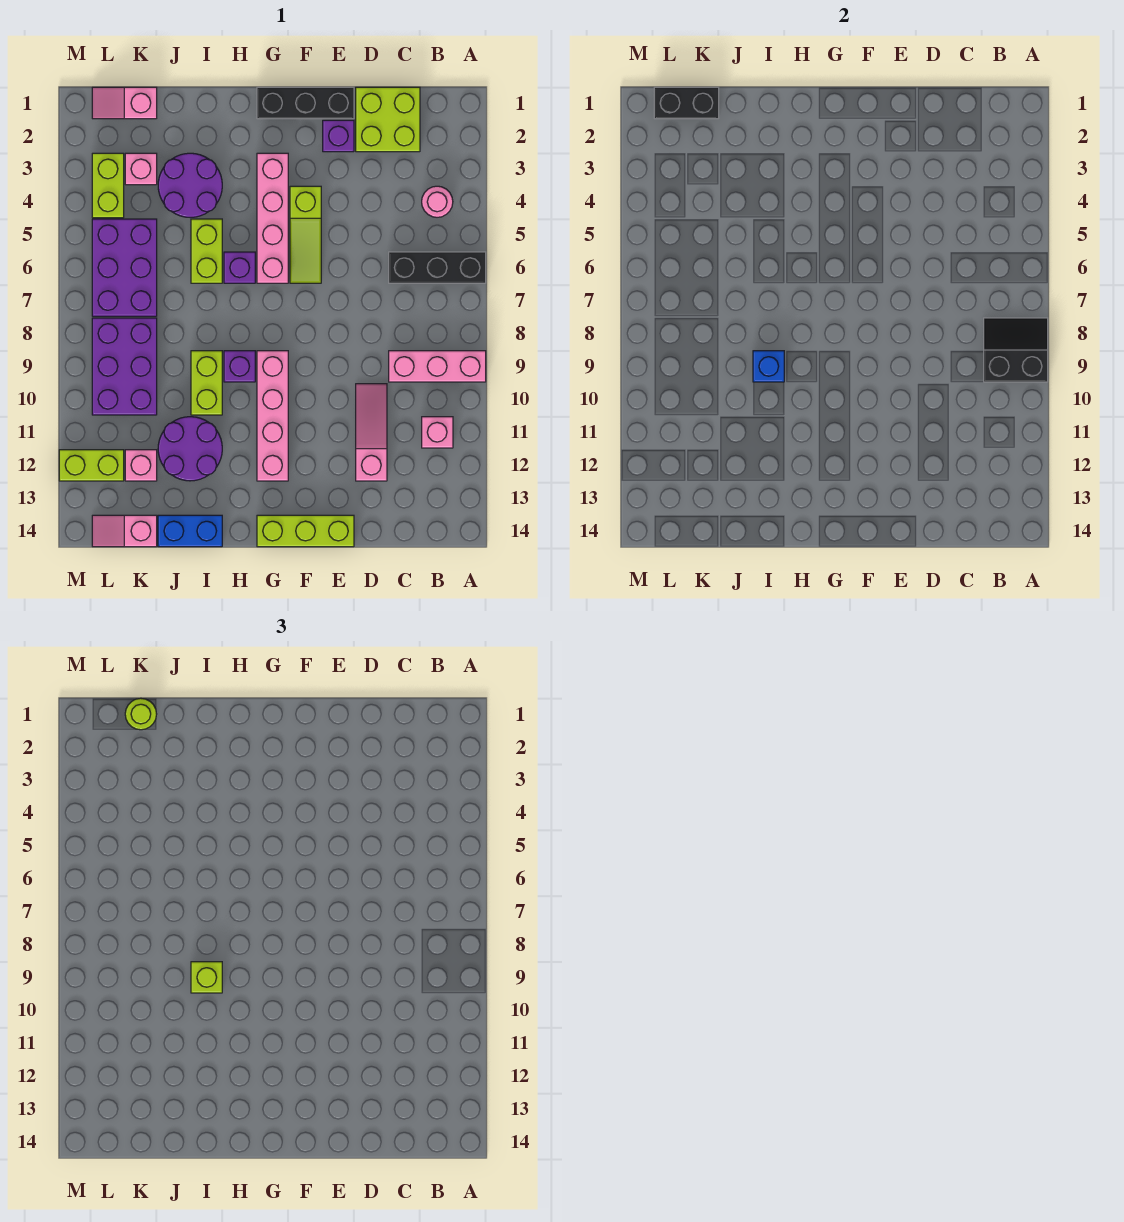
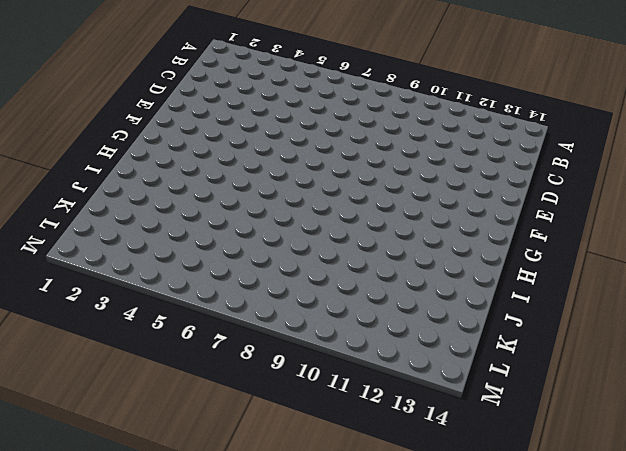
none -> black brick A6:C6 level 1
none -> pink brick A9:C9 level 1
none -> pink round brick B4 level 1
none -> pink brick B11 level 1

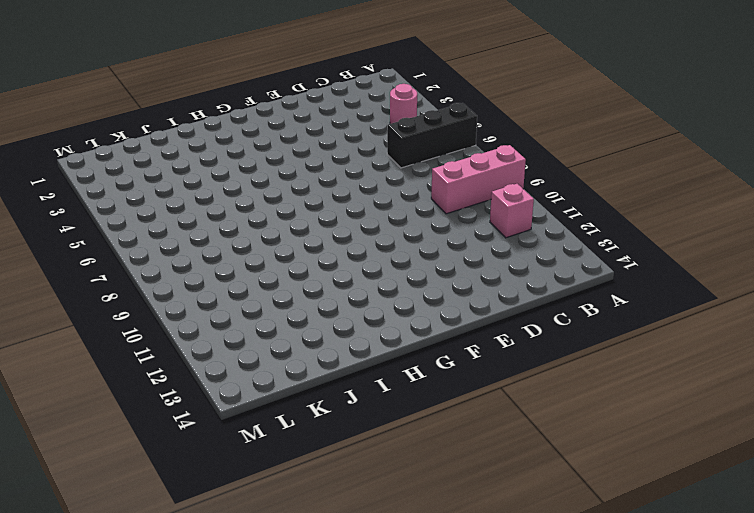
none -> lime brick C1:D2 level 1
none -> pink slope D10:D12 level 1 top 12
none -> black brick E1:G1 level 1
none -> purple brick E2 level 1

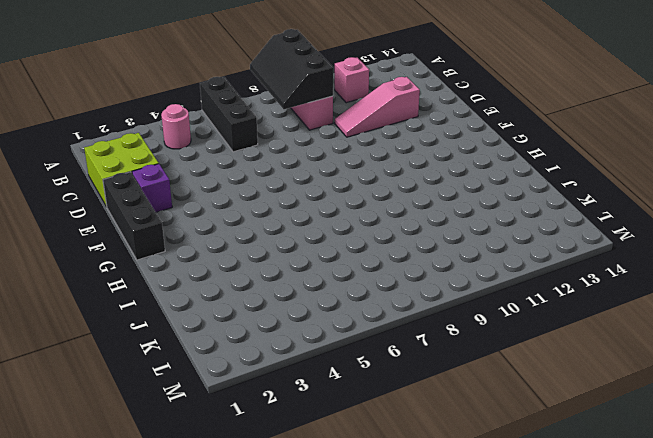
black slope A8:C9 level 2 top 9 -> black slope A8:B9 level 2 top 9
none -> lime brick E14:G14 level 1
none -> lime slope F4:F6 level 1 top 4
none -> pink brick G3:G6 level 1
none -> pink brick G9:G12 level 1

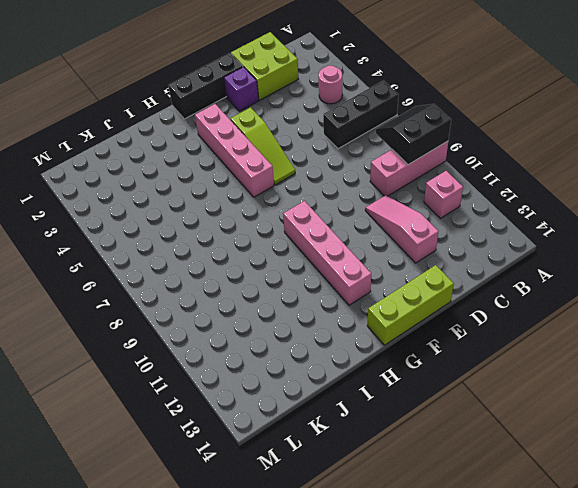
none -> purple brick H6 level 1
none -> purple brick H9 level 1
none -> purple round brick I3:J4 level 1
none -> lime brick I5:I6 level 1

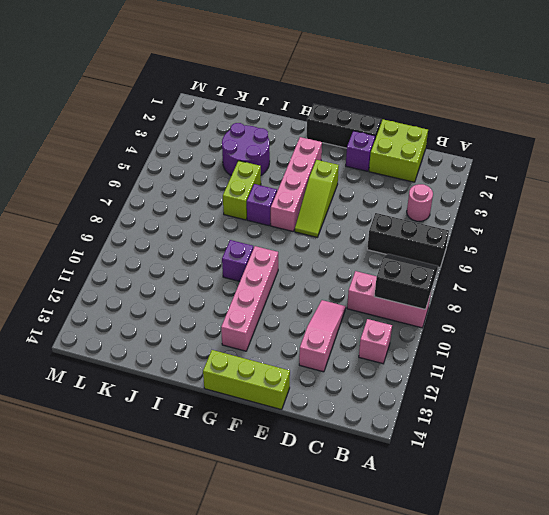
none -> lime brick I9:I10 level 1
none -> purple round brick I11:J12 level 1
none -> blue brick I14:J14 level 1
none -> pink slope K1:L1 level 1 top K

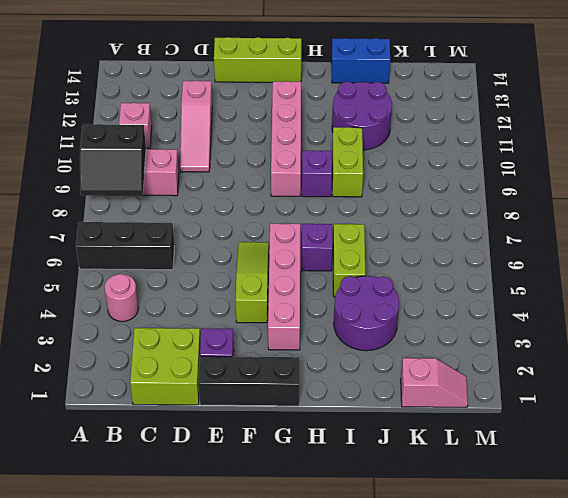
none -> pink brick K3 level 1
none -> purple brick K5:L7 level 1
none -> purple brick K8:L10 level 1
none -> pink brick K12 level 1

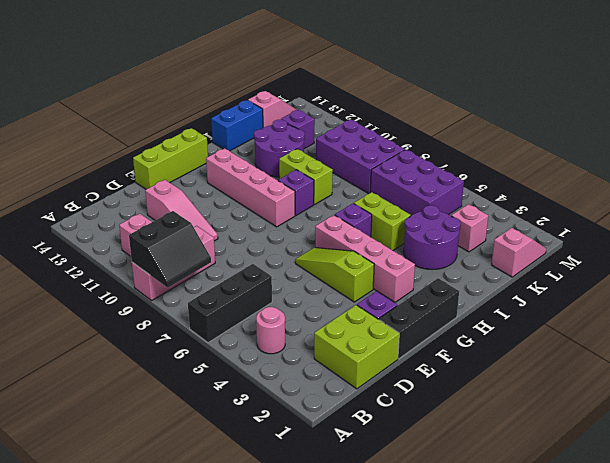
purple brick K12 level 1 -> pink brick K12 level 1
none -> lime brick L3:L4 level 1
none -> lime brick L12:M12 level 1
none -> blue brick I9 level 2
none -> black brick K1:L1 level 2

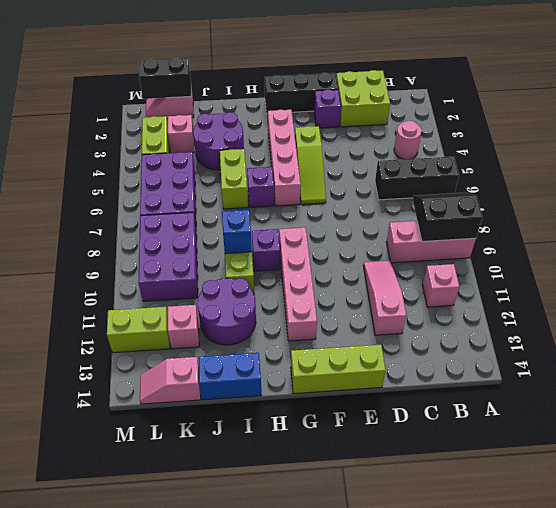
none -> lime brick I9 level 3
none -> lime round brick K1 level 3

